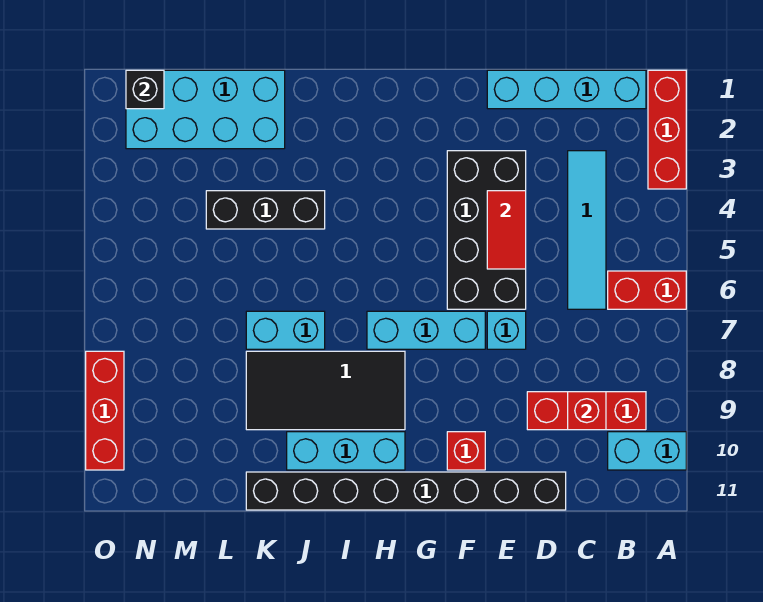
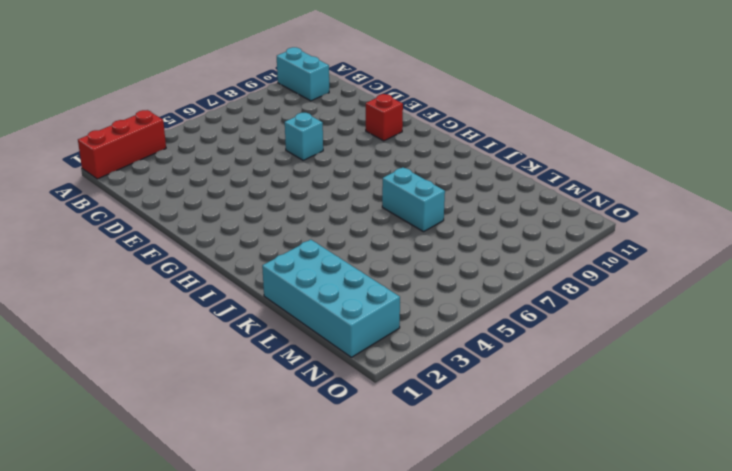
none -> red brick A6:B6 level 1
none -> cyan brick B1:E1 level 1
none -> red brick B9:D9 level 1

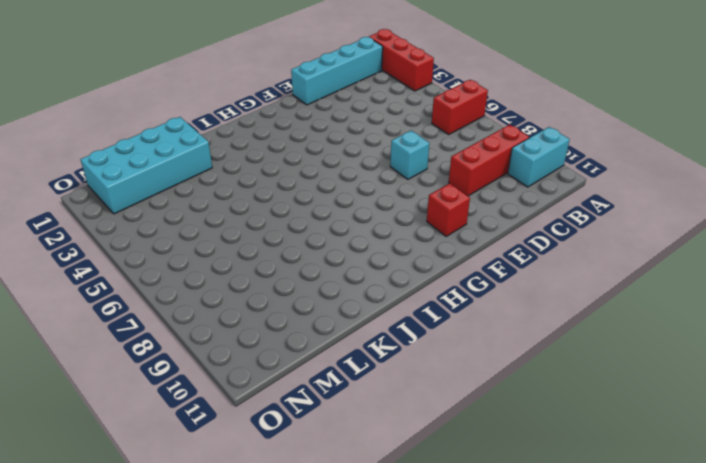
none -> cyan tile C3:C6 level 1
none -> black brick D11:K11 level 1
none -> black brick E3:F6 level 1

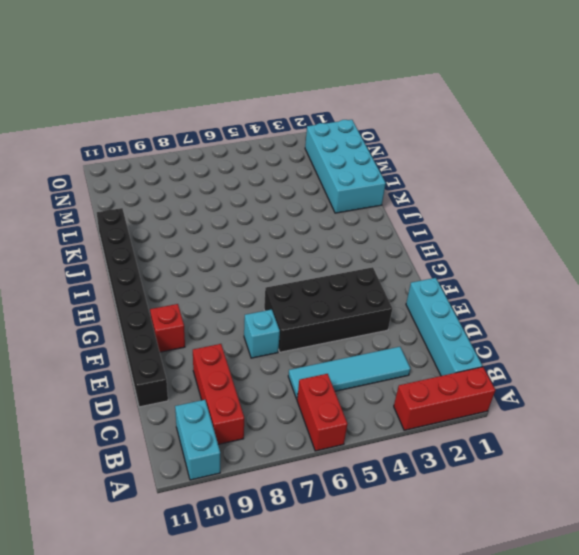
none -> cyan brick F7:H7 level 1
none -> black tile H8:K9 level 1
none -> cyan brick H10:J10 level 1

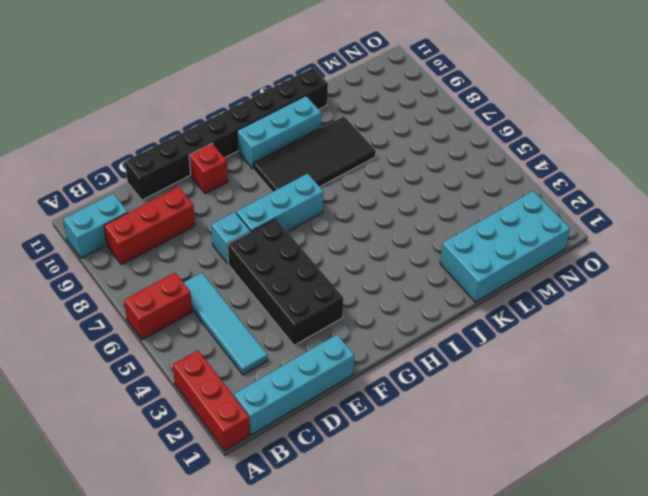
none -> black brick J4:L4 level 1
none -> cyan brick J7:K7 level 1
none -> red brick O8:O10 level 1

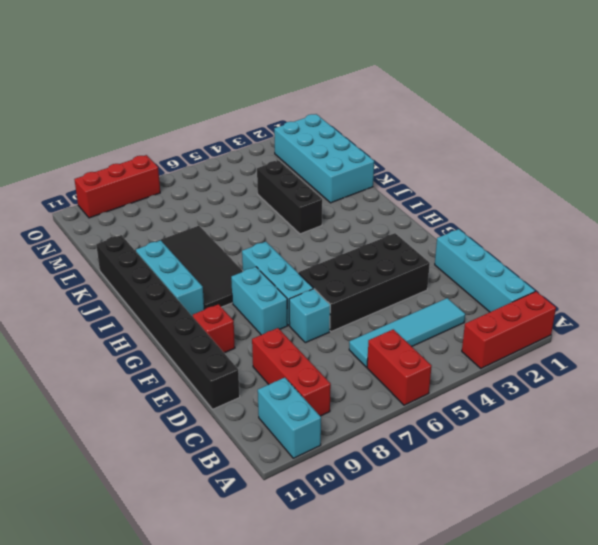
cyan brick F8:G8 level 1 -> cyan brick J7:K7 level 1
none -> red brick C9 level 2
none -> red tile E4:E5 level 2
none -> black brick N1 level 2

